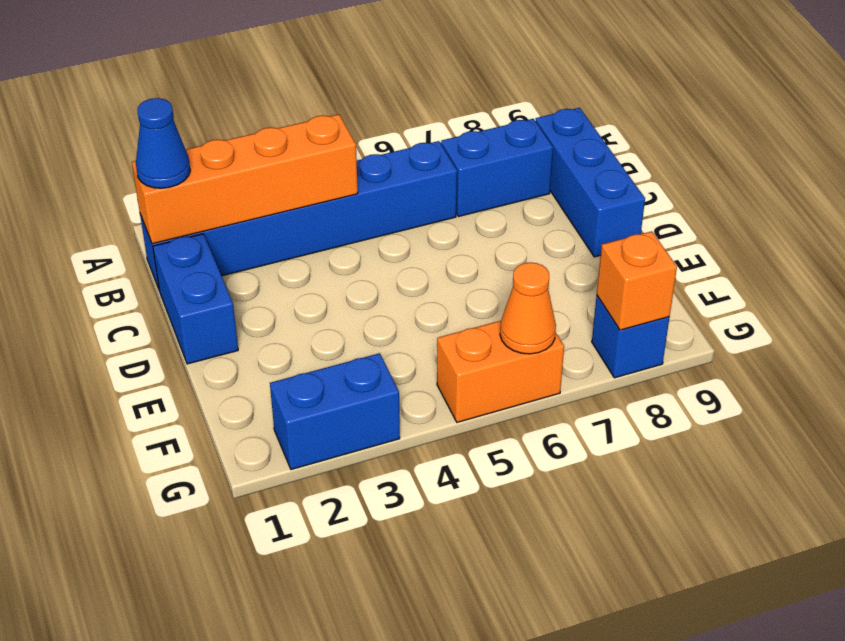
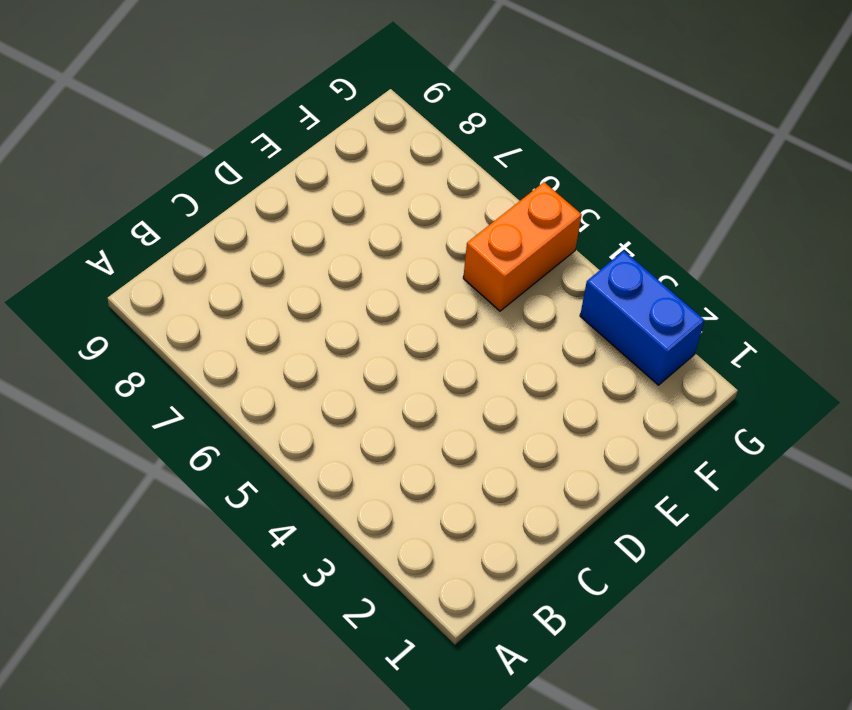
orange brick F5:G5 level 1 -> orange brick G5:G6 level 1
none -> blue brick B1:B6 level 1
none -> blue brick B7:B8 level 1

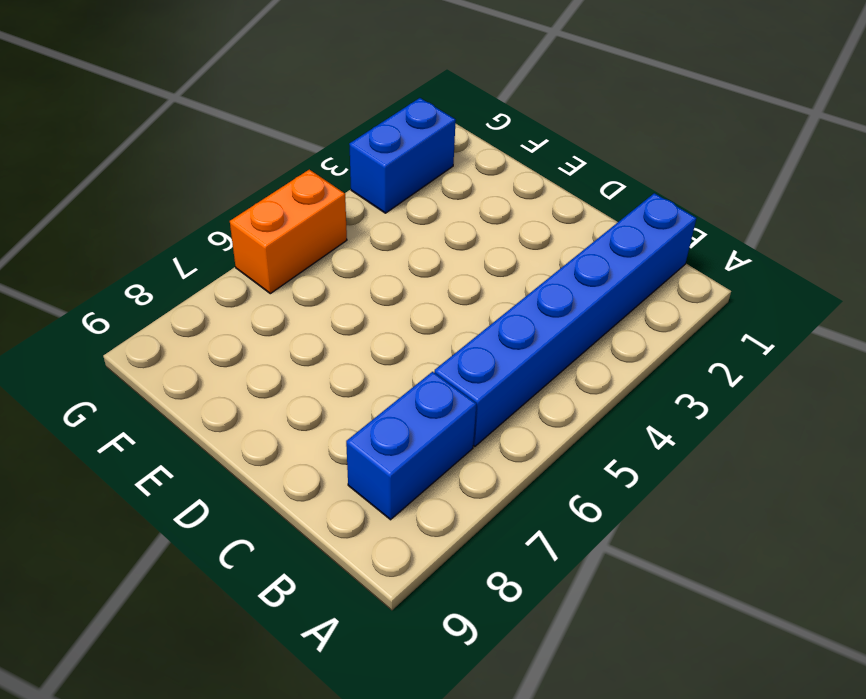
none -> blue brick B9:D9 level 1
none -> blue brick C1:D1 level 1

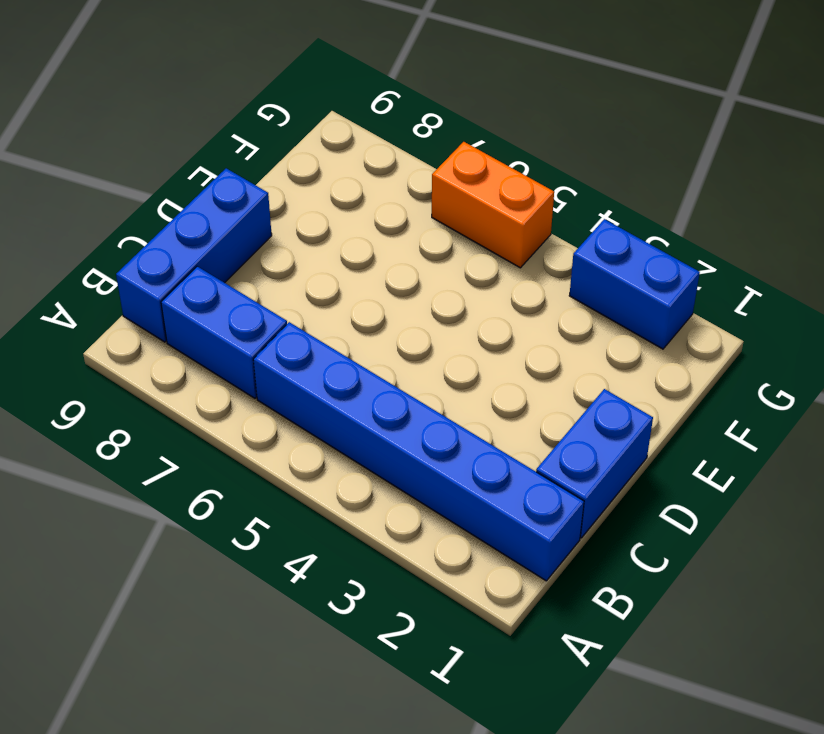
none -> blue brick G8 level 1
none -> orange brick B1:B4 level 2

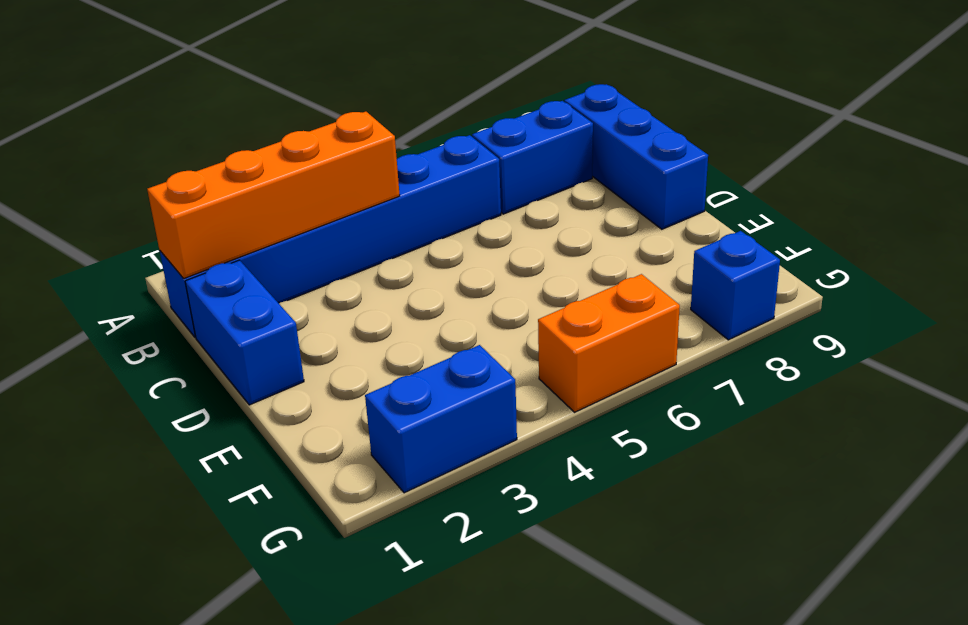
none -> orange cone G6 level 2
none -> orange brick G8 level 2

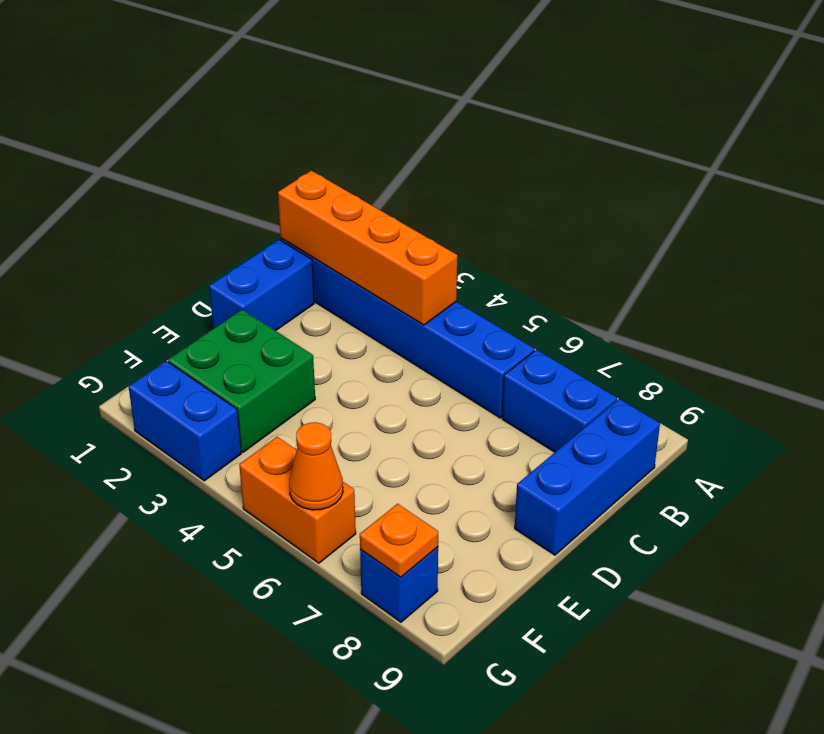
green brick E2:F3 level 1 -> none
orange plate G8 level 2 -> orange brick G8 level 2
none -> blue cone B1 level 3

